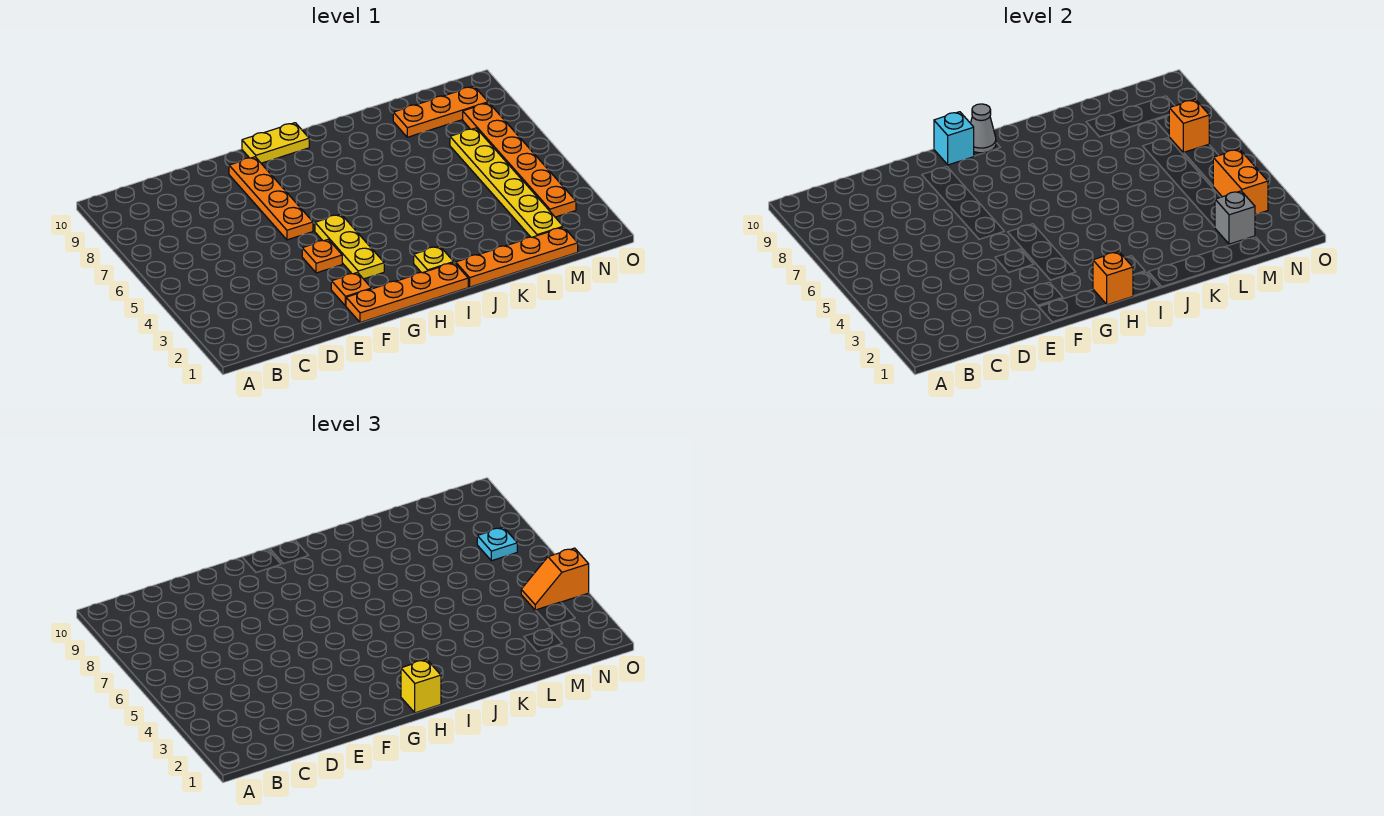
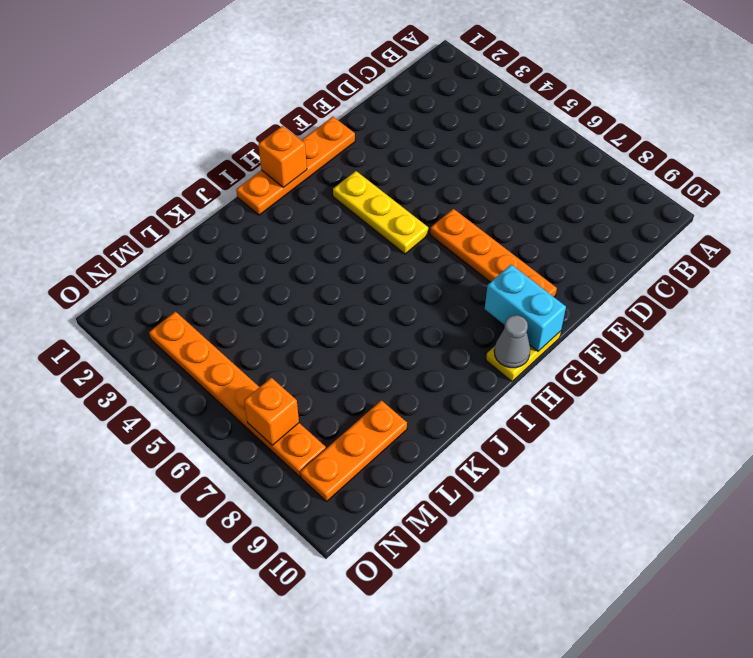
cyan brick G9:G10 level 2 -> cyan brick G10 level 2
none -> orange plate F2 level 1
none -> orange plate F4 level 1
none -> yellow plate I2 level 1

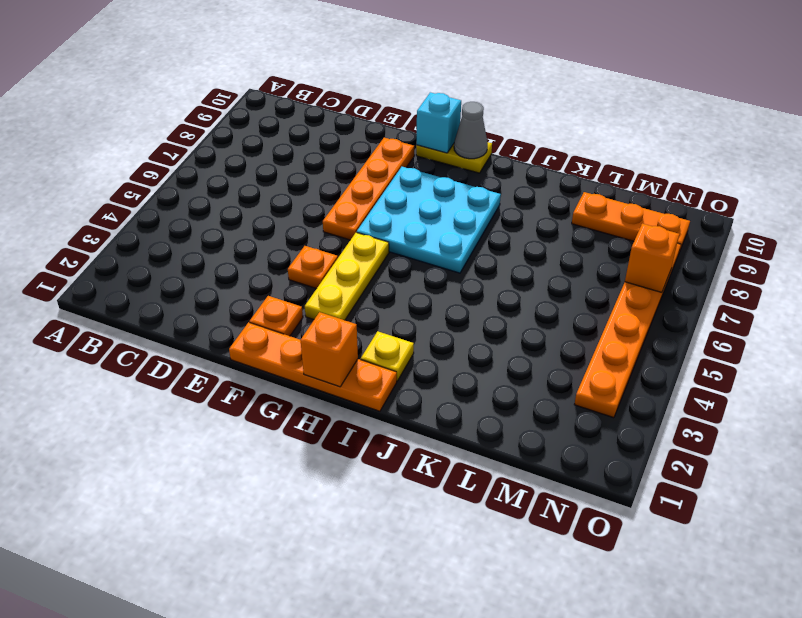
cyan plate G6:I8 level 1 -> none
none -> orange plate J1:M1 level 1
none -> yellow plate M2:M7 level 1
none -> grey brick M2 level 2

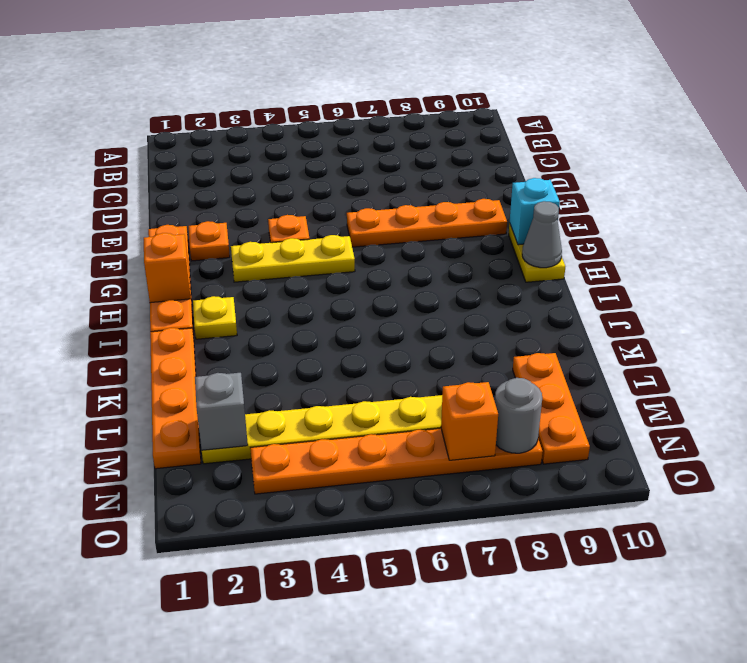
grey round brick N8 level 2 -> none
none -> orange brick N3:N4 level 2
none -> yellow brick H1 level 3
none -> orange slope N4:O4 level 3 top O

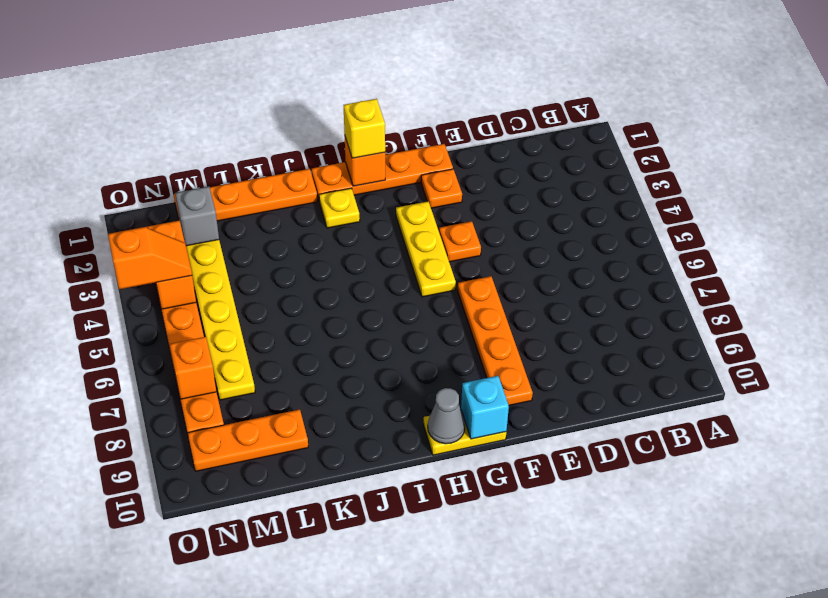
none -> cyan plate N7 level 3

